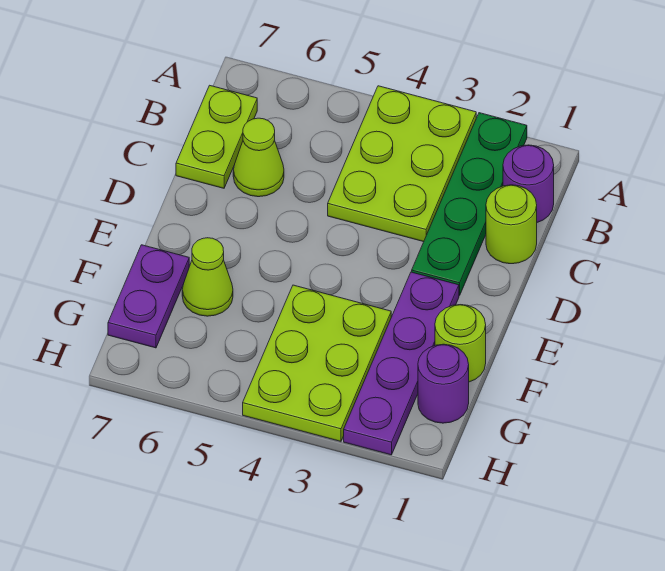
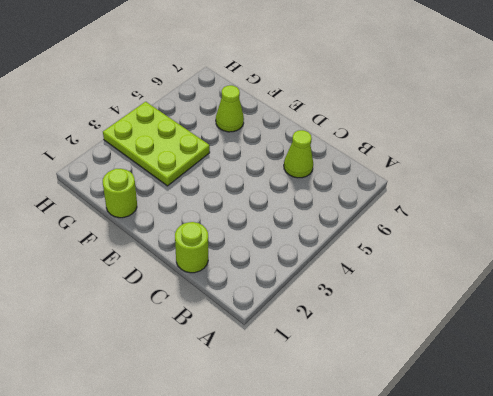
none -> green plate A2:D2 level 1
none -> lime plate A3:C4 level 1
none -> purple round brick B1 level 1

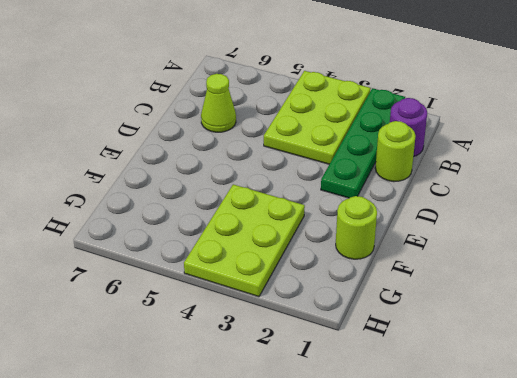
none -> lime plate B7:C7 level 1
none -> purple plate E2:H2 level 1
none -> lime cone F6 level 1

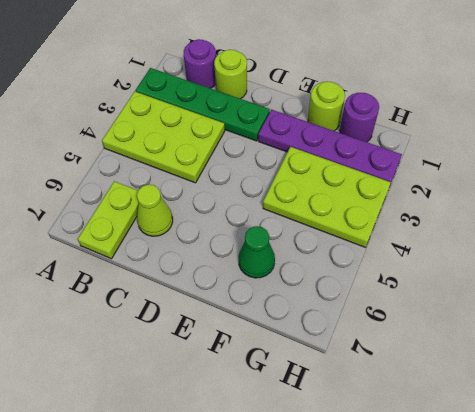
lime plate B6:B7 level 1 -> lime plate B7:C7 level 1
green cone F6 level 1 -> lime cone F6 level 1
none -> purple plate F7:G7 level 1

